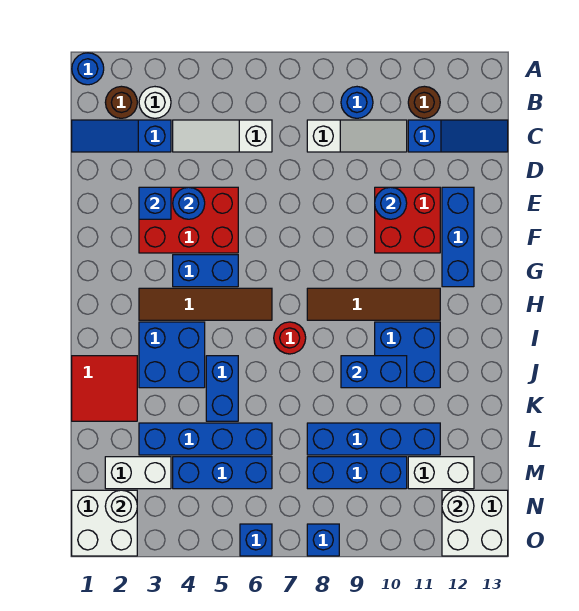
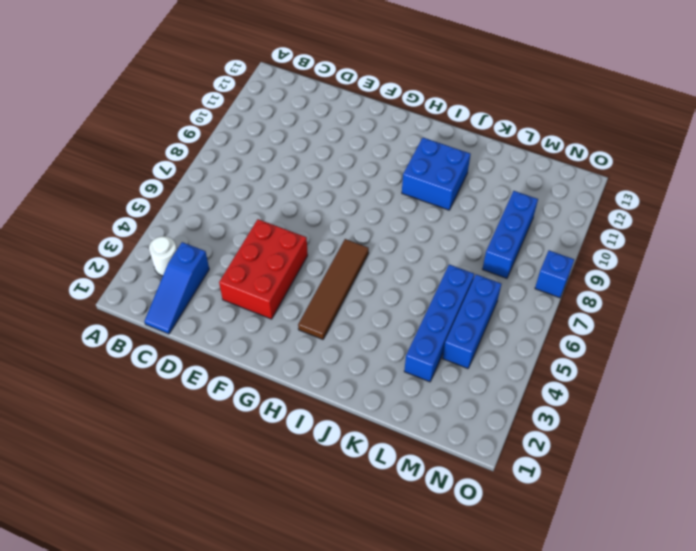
none -> blue round brick A1 level 1
none -> brown round brick B2 level 1
none -> blue round brick B9 level 1
none -> brown round brick B11 level 1

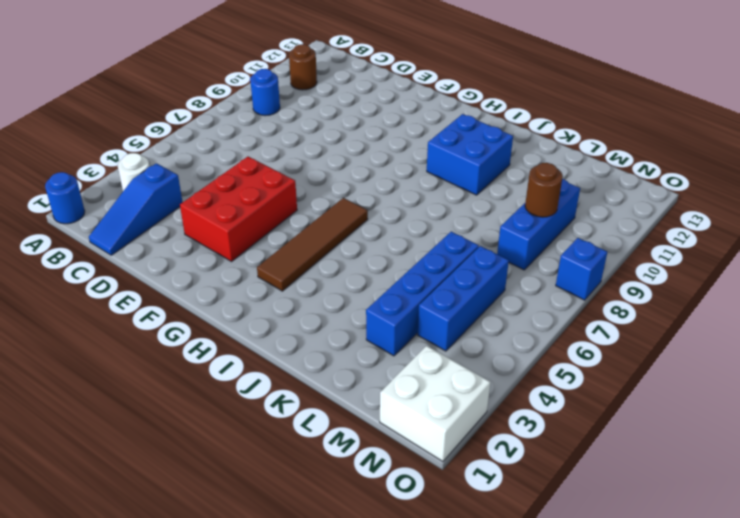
brown round brick M9 level 2 -> brown round brick B2 level 1
none -> white slope C4:C6 level 1 top 6
none -> white slope C8:C10 level 1 top 8
none -> blue slope C11:C13 level 1 top 11
none -> red brick E10:F11 level 1

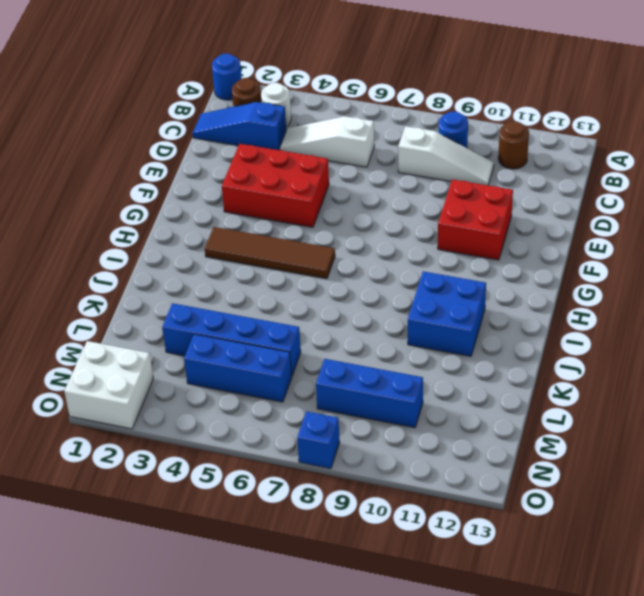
none -> blue slope C11:C13 level 1 top 11
none -> blue brick E12:G12 level 1
none -> blue brick G4:G5 level 1
none -> brown tile H8:H11 level 1

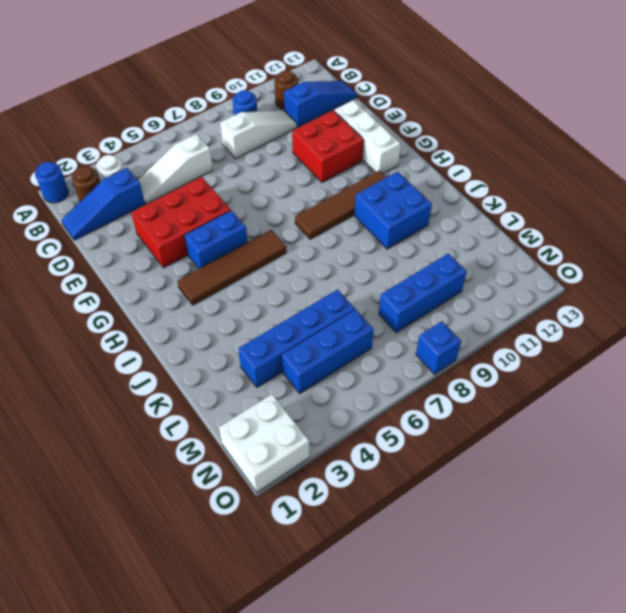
white brick E12:G12 level 1 -> blue brick E12:G12 level 1
none -> blue brick I3:J4 level 1
none -> red round brick I7 level 1
none -> red tile J1:K2 level 1
none -> blue brick J5:K5 level 1

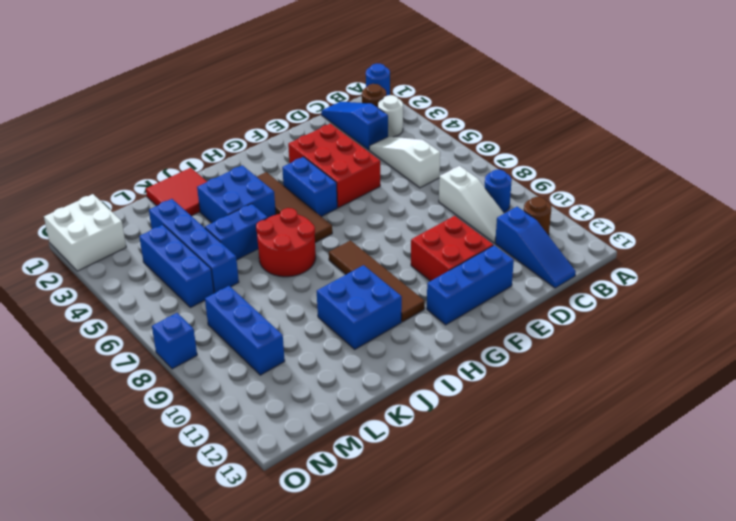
red round brick I6:J7 level 1 -> red round brick I7 level 1
none -> blue brick L8:L11 level 1
none -> white brick M2:M3 level 1
none -> white brick M11:M12 level 1
none -> white brick N12:O13 level 1

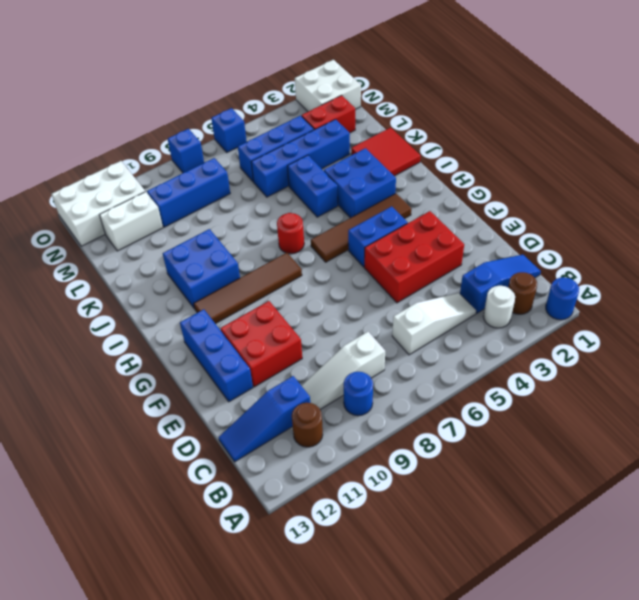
red brick M2:M3 level 1 -> white brick M2:M3 level 1
white brick N11:O13 level 1 -> white brick N12:O13 level 1
none -> blue brick L8:L11 level 1
none -> blue brick E3 level 2
none -> blue round brick E4 level 2
none -> blue round brick E10 level 2

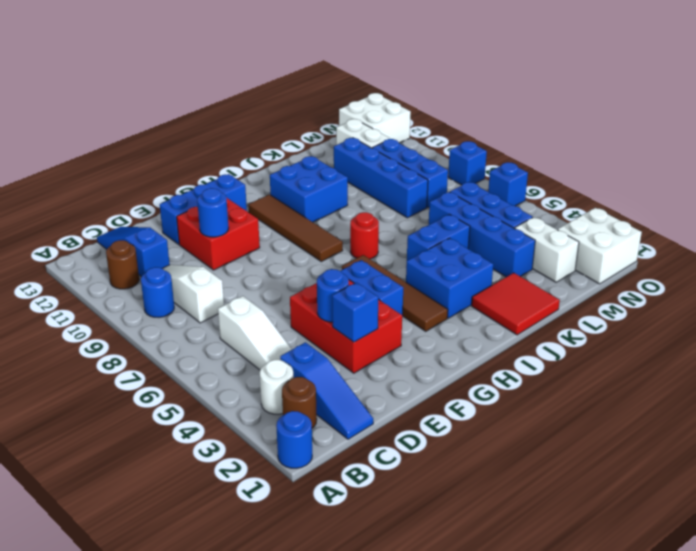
none -> blue brick J9:J10 level 2
none -> white round brick N2 level 2
none -> white round brick N12 level 2

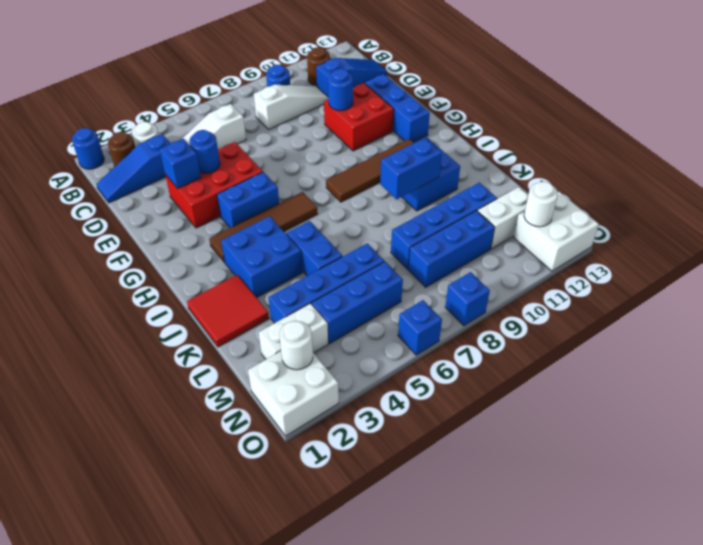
none -> red round brick I7 level 1

